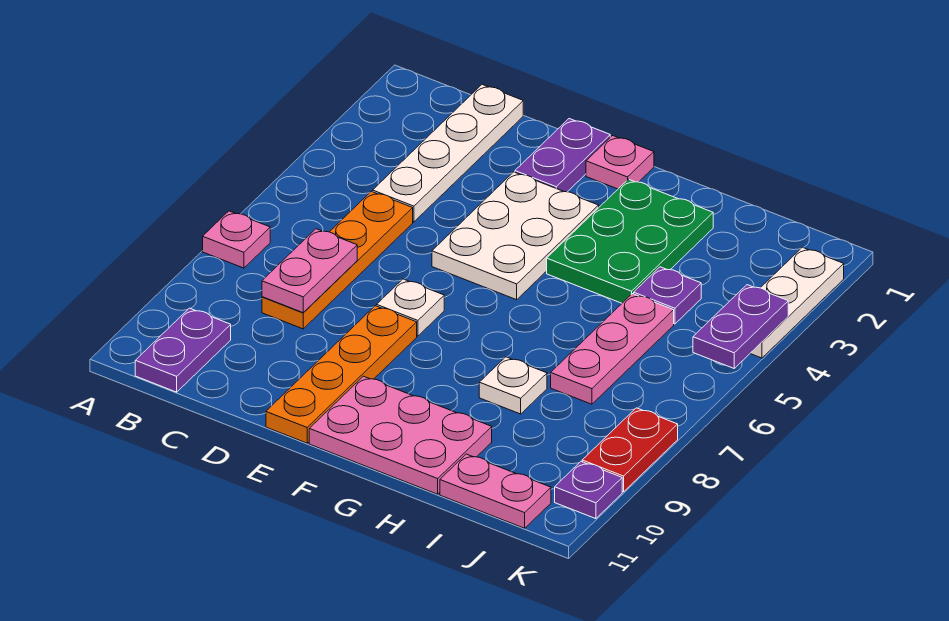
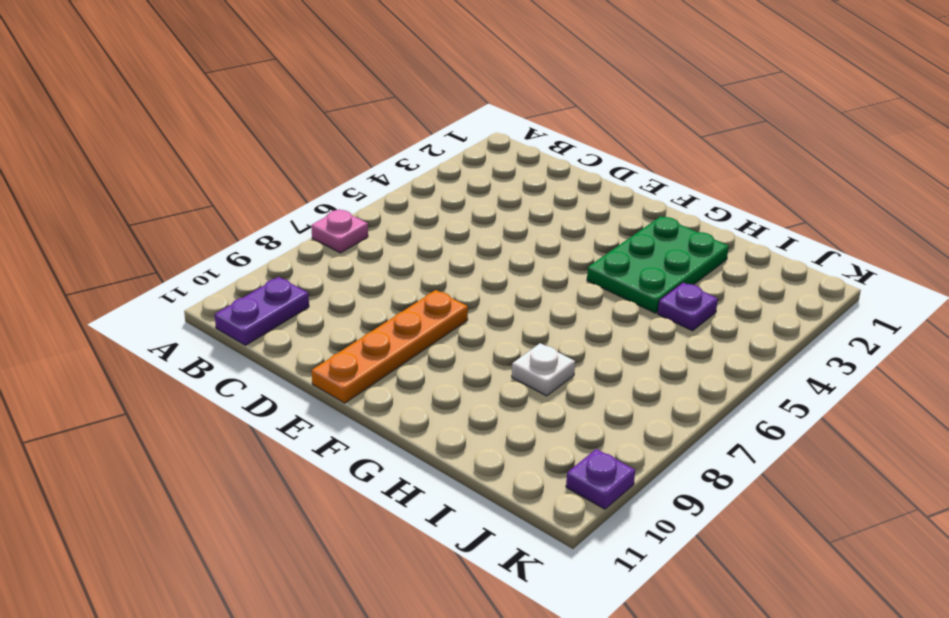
none -> white plate C1:C4 level 1
none -> orange plate C5:C8 level 1
none -> purple plate E1:E2 level 1

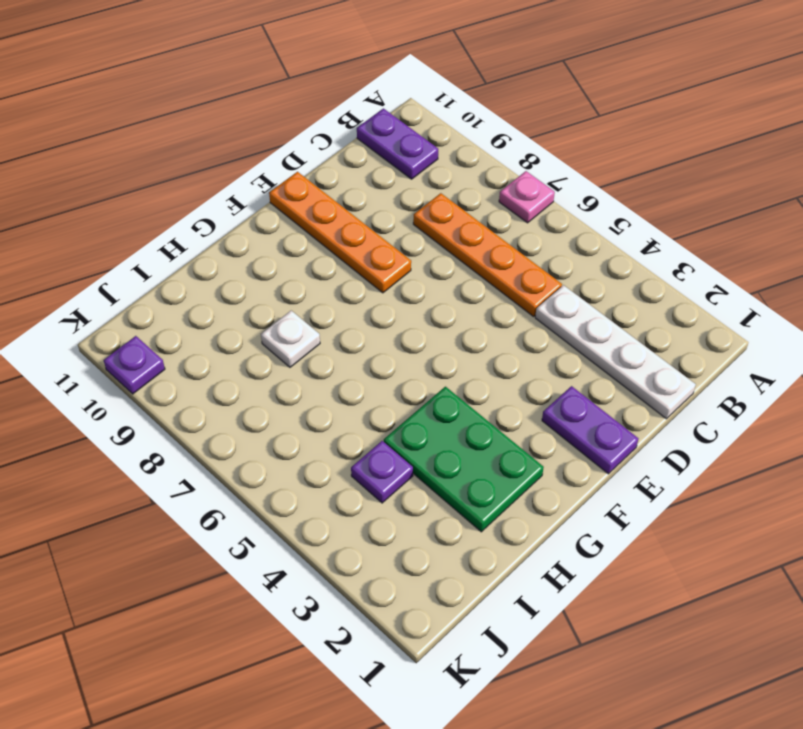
none -> white plate E3:F5 level 1
none -> white plate E7 level 1
none -> pink plate F1 level 1

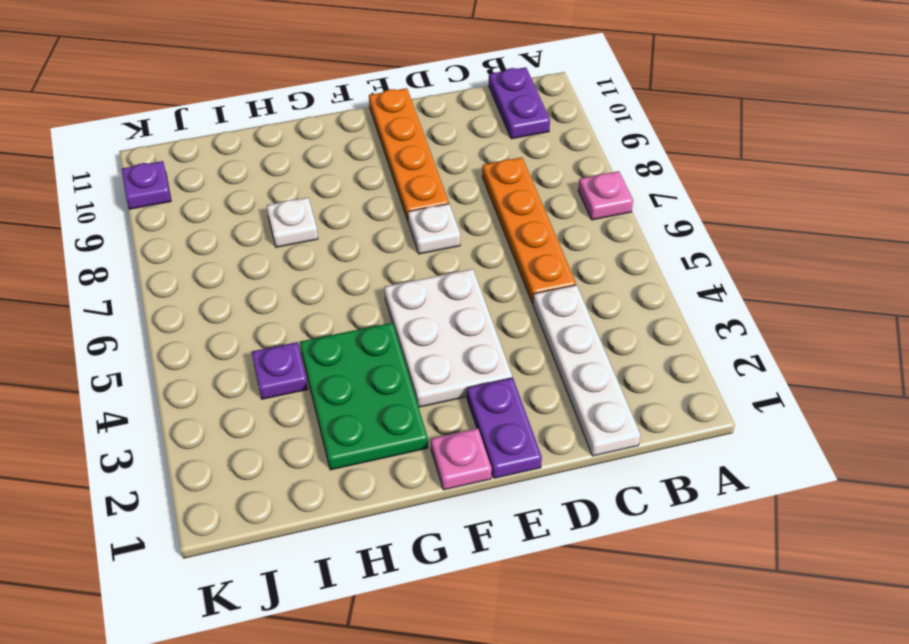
none -> pink plate F10:H11 level 1
none -> pink plate I5:I7 level 1
none -> pink plate I11:J11 level 1

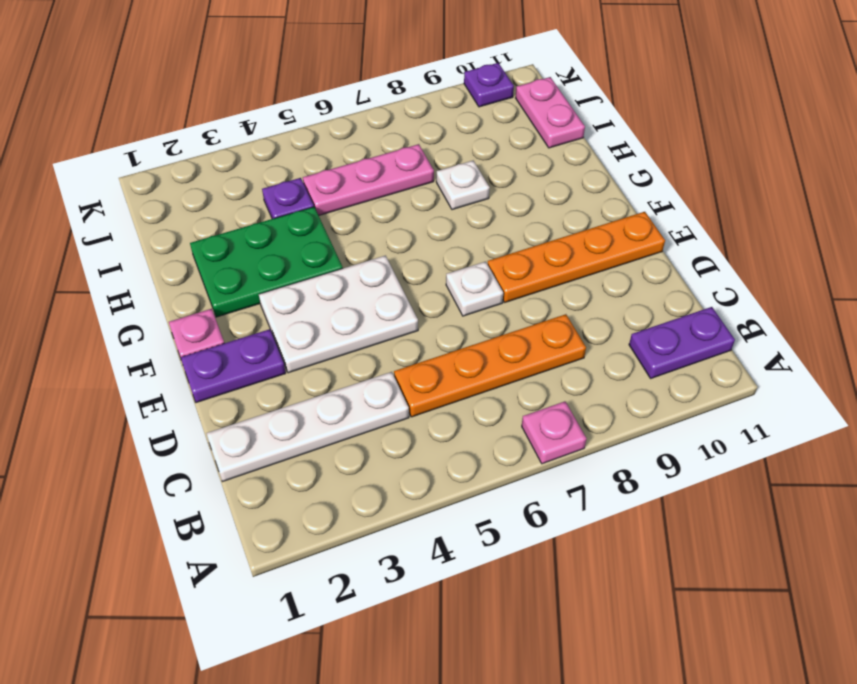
none -> pink plate F10:H11 level 1
none -> white plate K2:K4 level 1
none -> red plate K8:K9 level 1

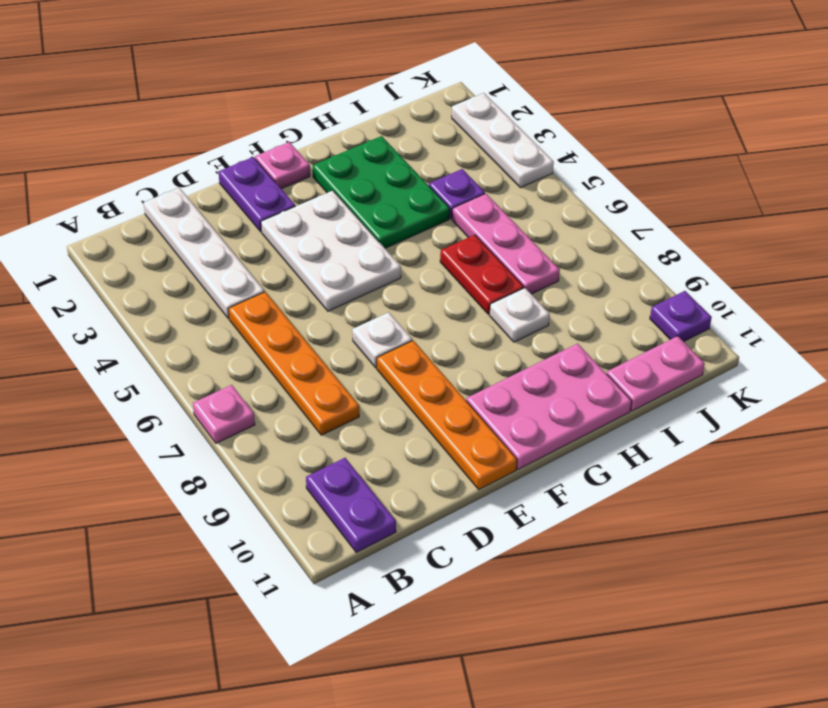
red plate H6:H7 level 1 -> red plate K8:K9 level 1
none -> pink plate C7:C8 level 2
none -> purple plate K4:K5 level 2

